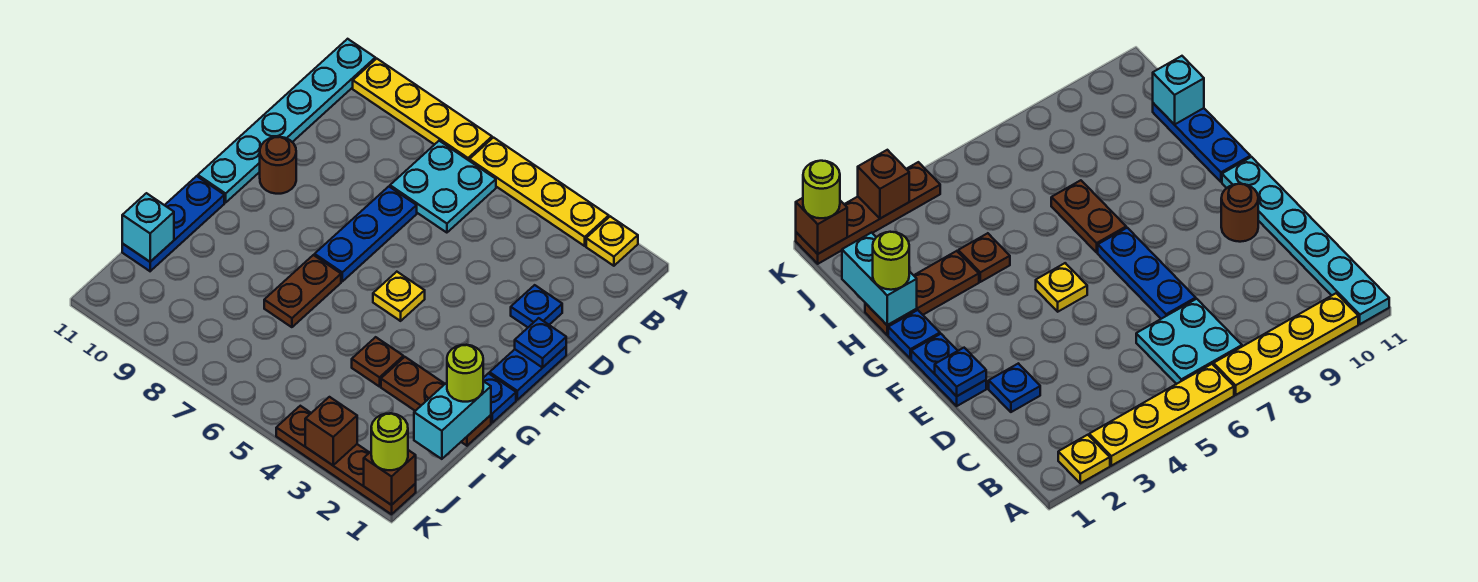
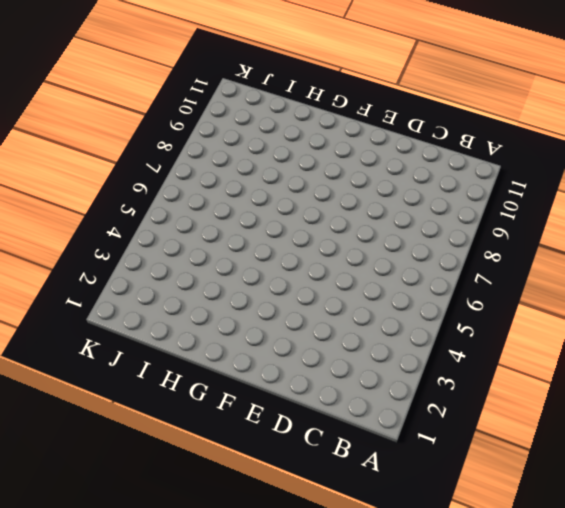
none -> yellow plate A2 level 1
none -> yellow plate A3:A6 level 1
none -> yellow plate A7:A10 level 1

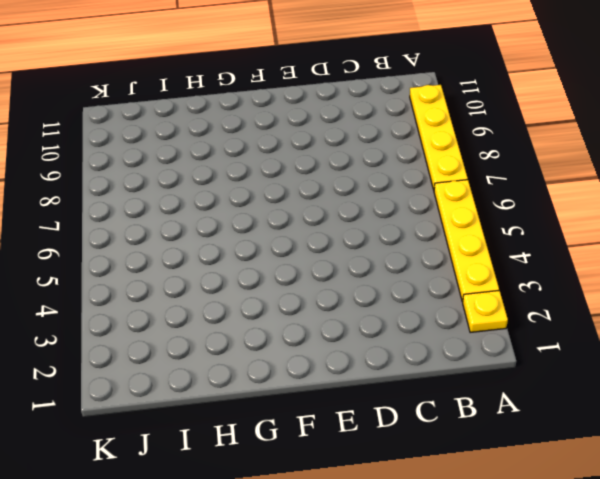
none -> cyan plate A11:F11 level 1
none -> cyan plate B6:C7 level 1
none -> blue plate D2 level 1

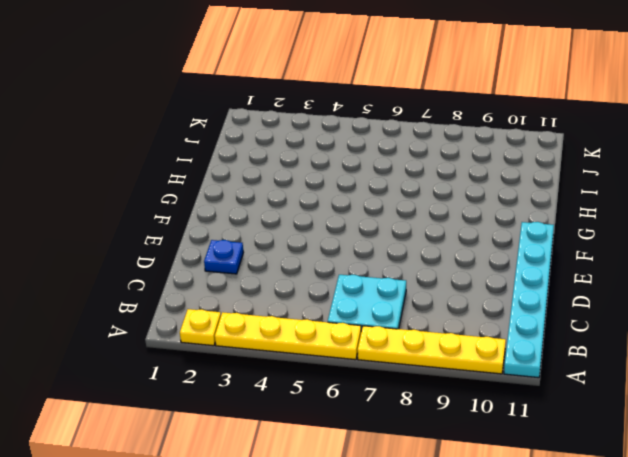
none -> blue plate D7:F7 level 1
none -> blue plate E1:F1 level 1
none -> brown round brick E10 level 1

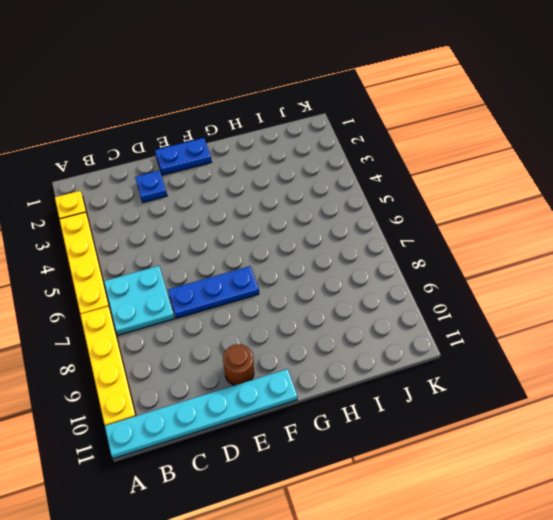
none -> yellow plate F5 level 1
none -> blue plate G1 level 1
none -> brown plate G7:H7 level 1

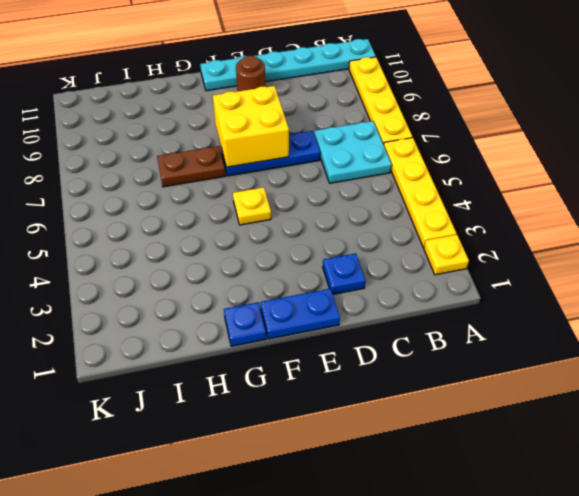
yellow brick E7:F8 level 2 -> none
none -> blue plate G11:I11 level 1
none -> brown plate H1:H3 level 1
none -> brown plate H4 level 1

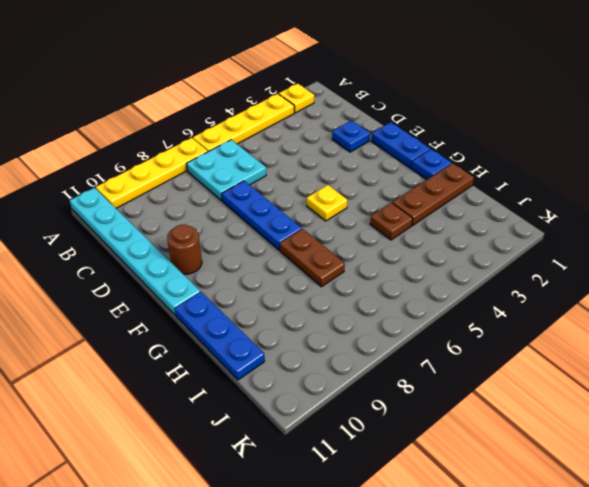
none -> brown plate K1:K4 level 1
none -> blue plate E1 level 2
none -> cyan brick H1:I1 level 2

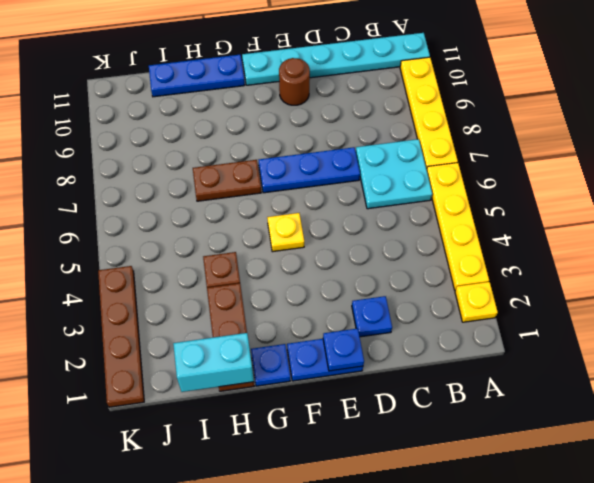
none -> cyan brick I11 level 2
none -> brown brick K1 level 2
none -> brown brick K3 level 2

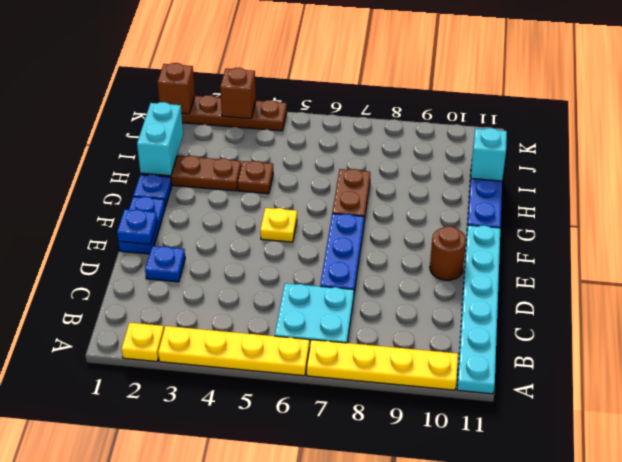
none -> lime round brick H1 level 3
none -> lime round brick K1 level 3

